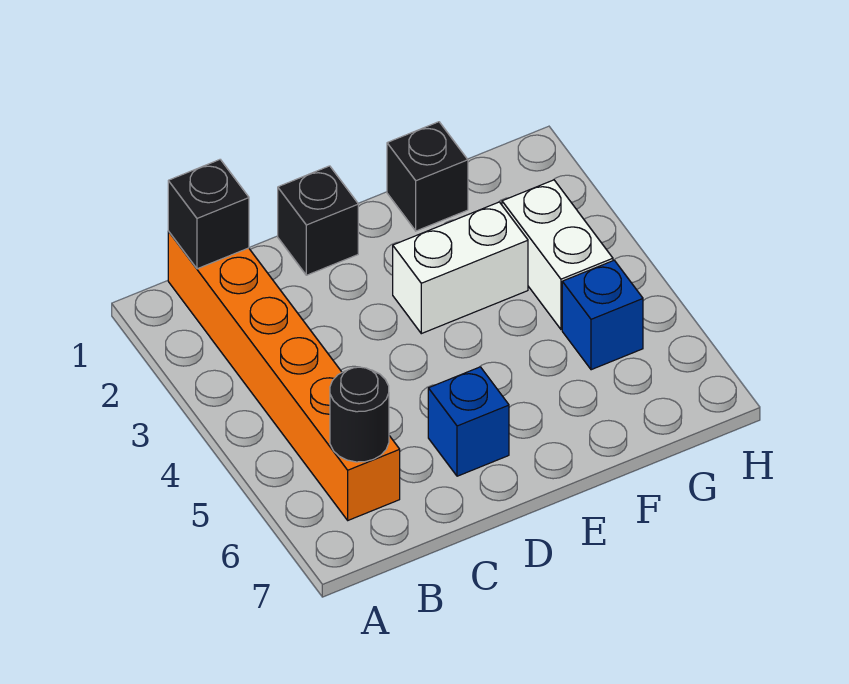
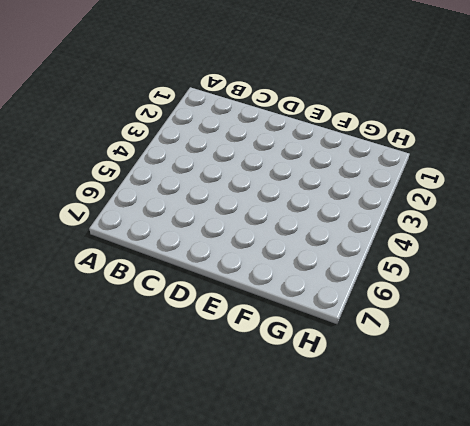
none -> orange brick B1:B6 level 1
none -> black brick D1 level 1

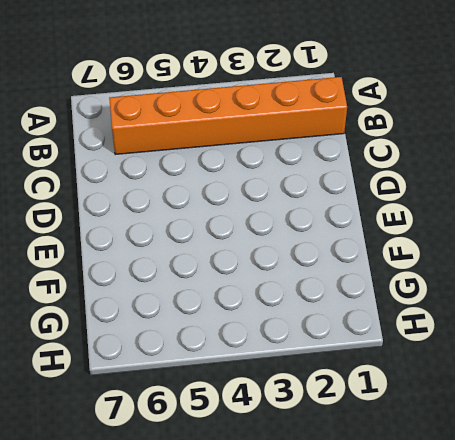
none -> black brick D1 level 1
none -> blue brick D6 level 1

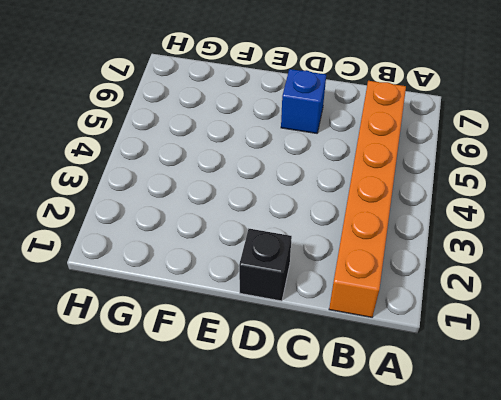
none -> white brick E3:F3 level 1
none -> black brick F1 level 1

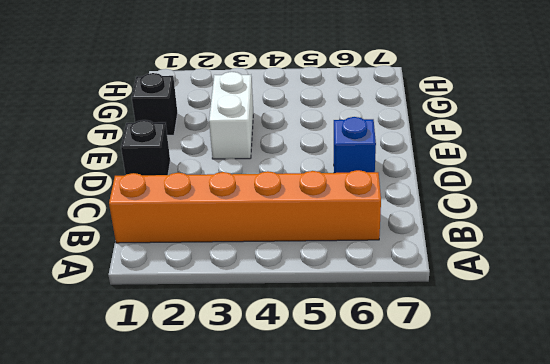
none -> white brick G3:G4 level 1
none -> blue brick G5 level 1

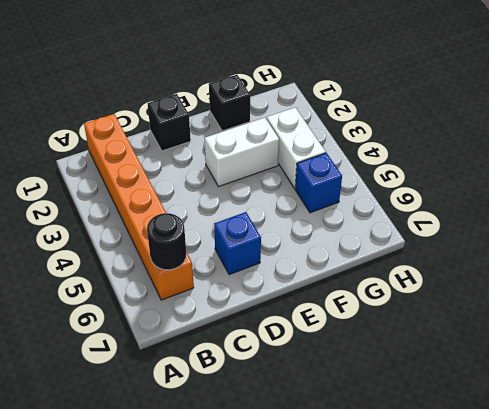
none -> black brick B1 level 2

